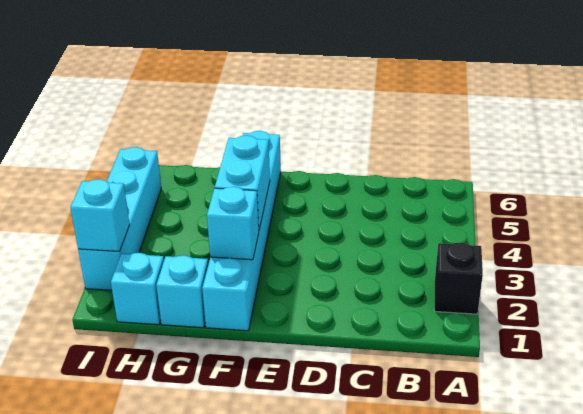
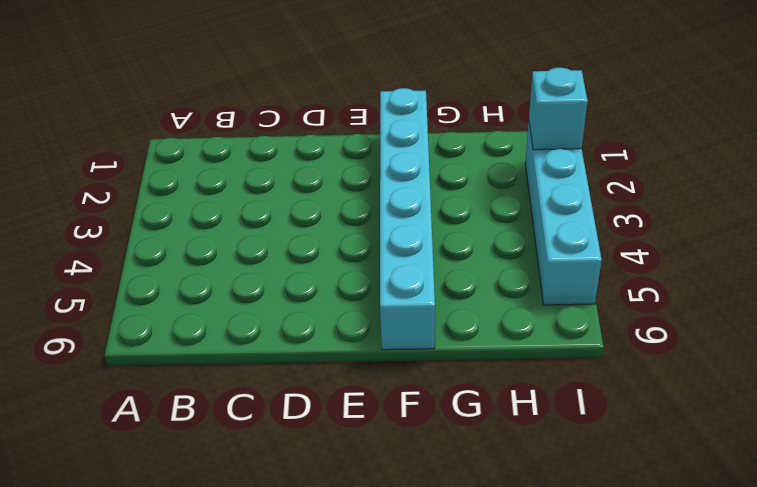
none -> black brick A2 level 1
none -> cyan brick G1 level 1

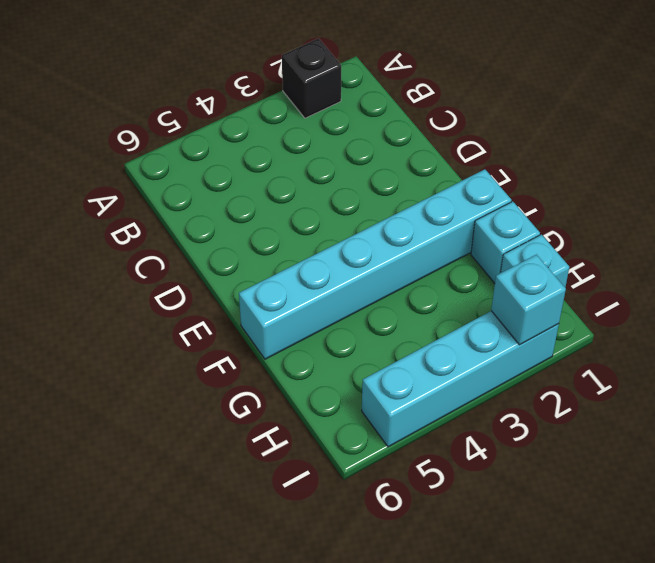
none -> cyan brick F2 level 2
none -> cyan brick F3:F4 level 2

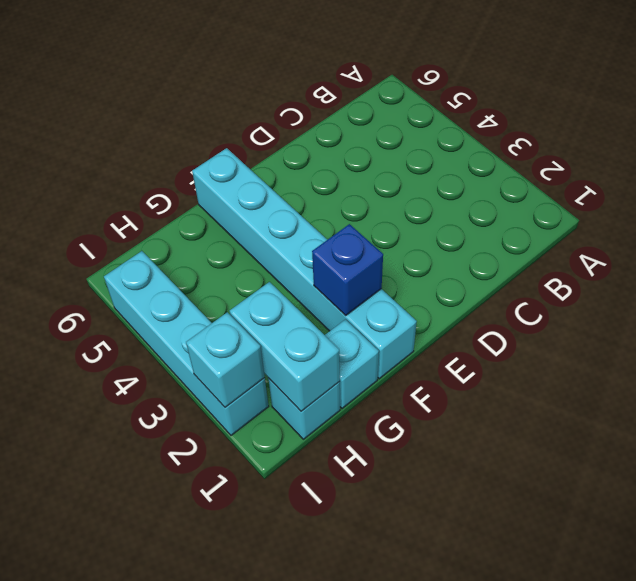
blue brick F2 level 2 -> cyan brick F2 level 2
cyan brick H1:H2 level 2 -> cyan brick F3:F4 level 2
none -> black brick A2 level 1

